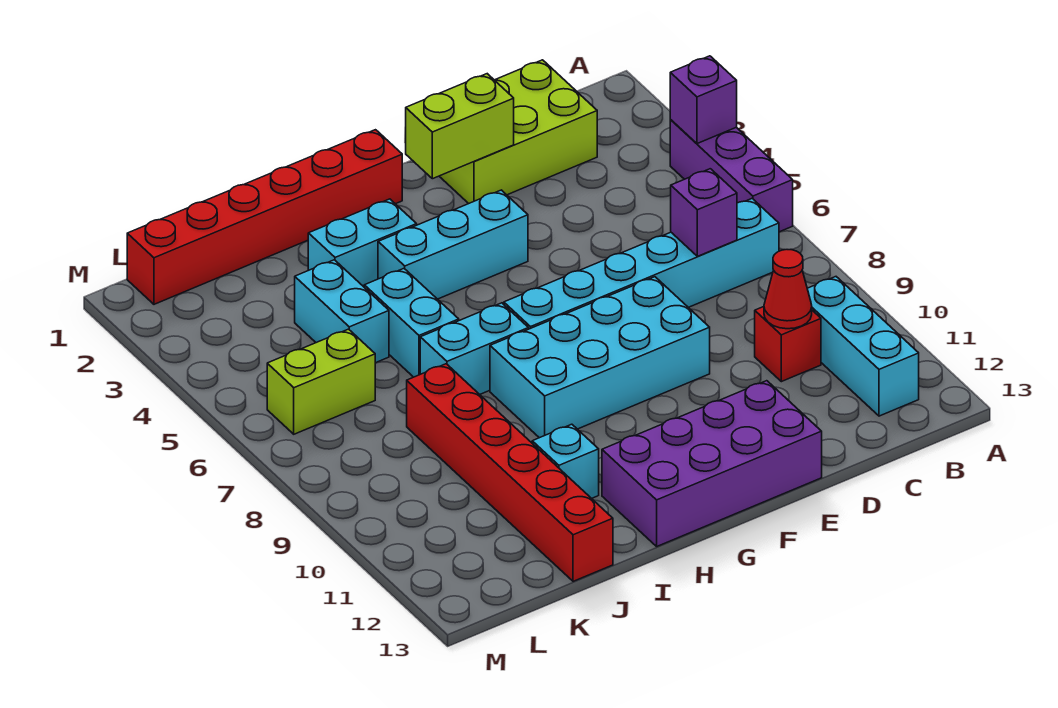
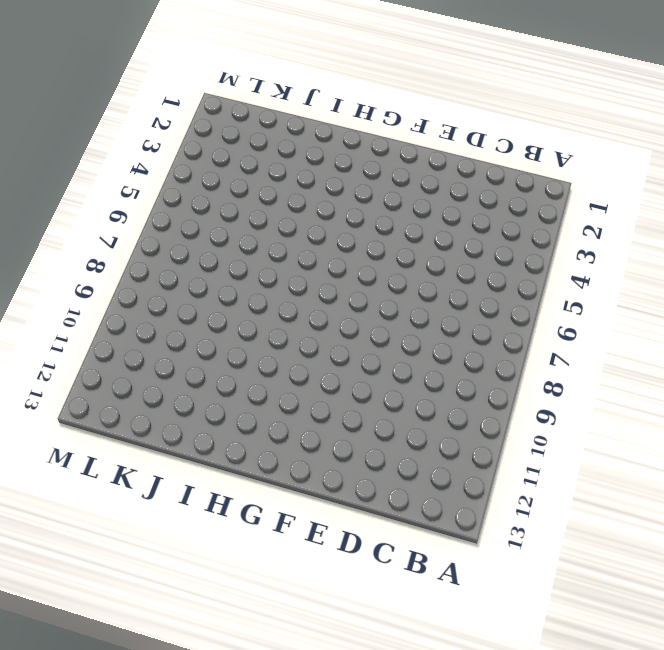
none -> purple brick A4:A6 level 1
none -> cyan brick B7:G7 level 1
none -> cyan brick B10:B12 level 1

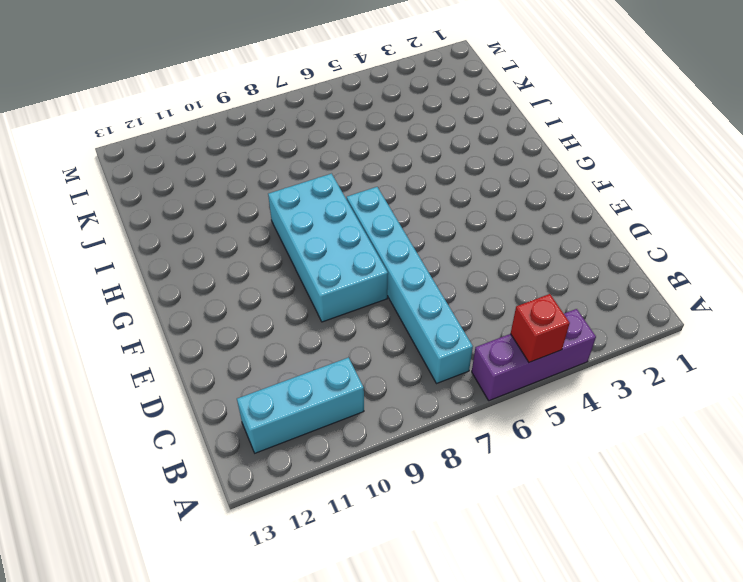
red brick A5 level 2 -> red brick C10 level 1
none -> lime brick C1:E2 level 1
none -> purple brick E12:H13 level 1
none -> cyan brick F4:H4 level 1

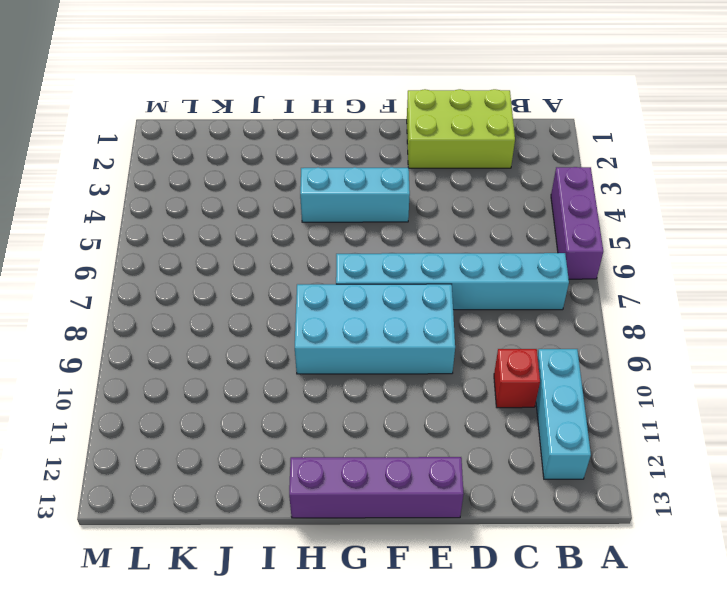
purple brick E13:H13 level 1 -> purple brick E12:H13 level 1
none -> red brick G1:L1 level 1
none -> cyan brick H3:I3 level 1
none -> cyan brick H7:I7 level 1

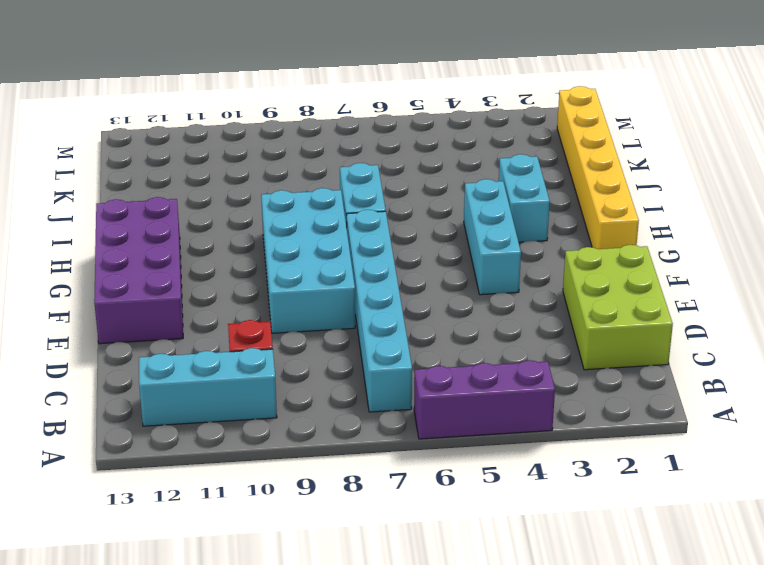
yellow brick G1:L1 level 1 -> red brick G1:L1 level 1
none -> cyan brick I5:I6 level 1
none -> cyan brick I11 level 1
none -> cyan brick J4:J5 level 1

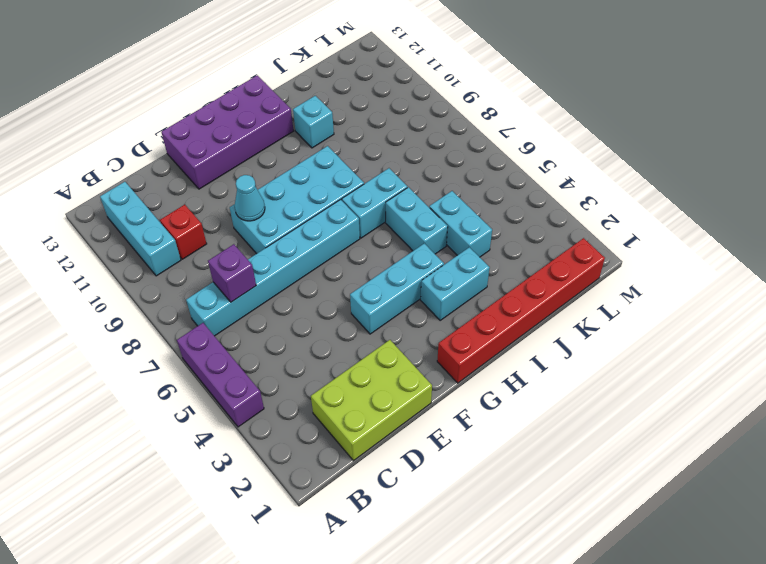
cyan cone E9 level 2 -> none
none -> red brick J8:J13 level 1
none -> lime brick K6:L6 level 1
none -> purple brick A4 level 2

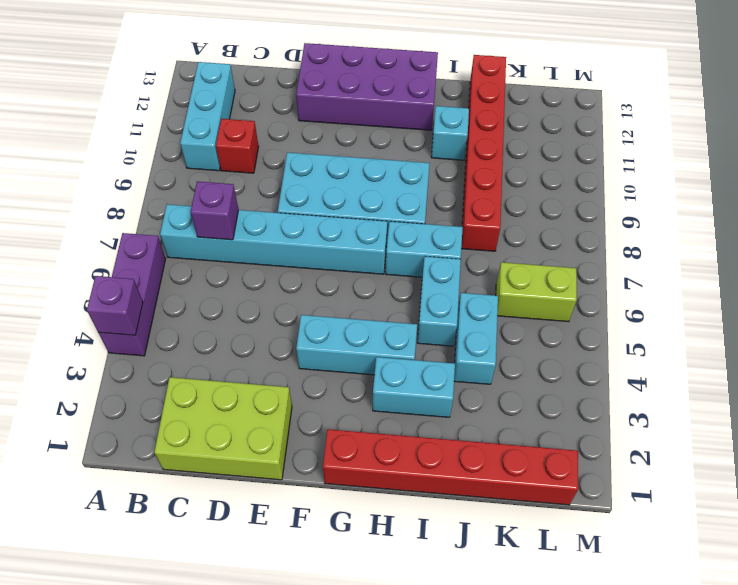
none -> red cone C10 level 2
none -> lime brick E2:F2 level 2

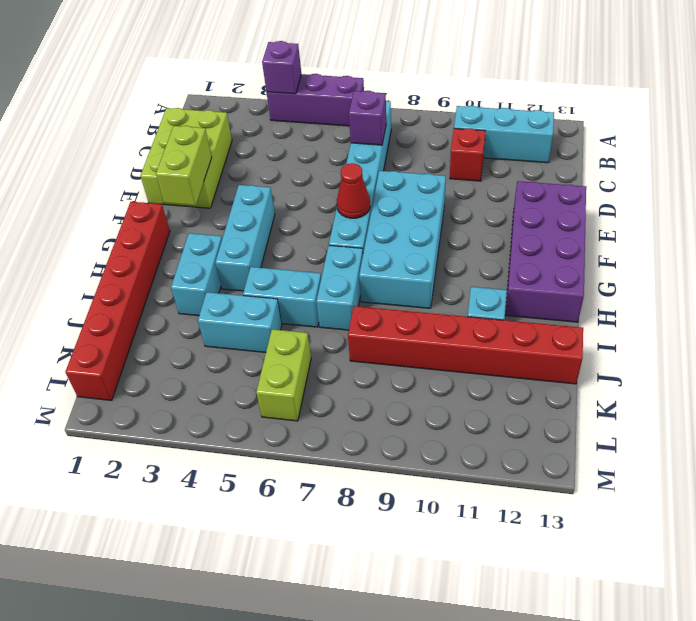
red cone F7 level 2 -> red cone C10 level 2

